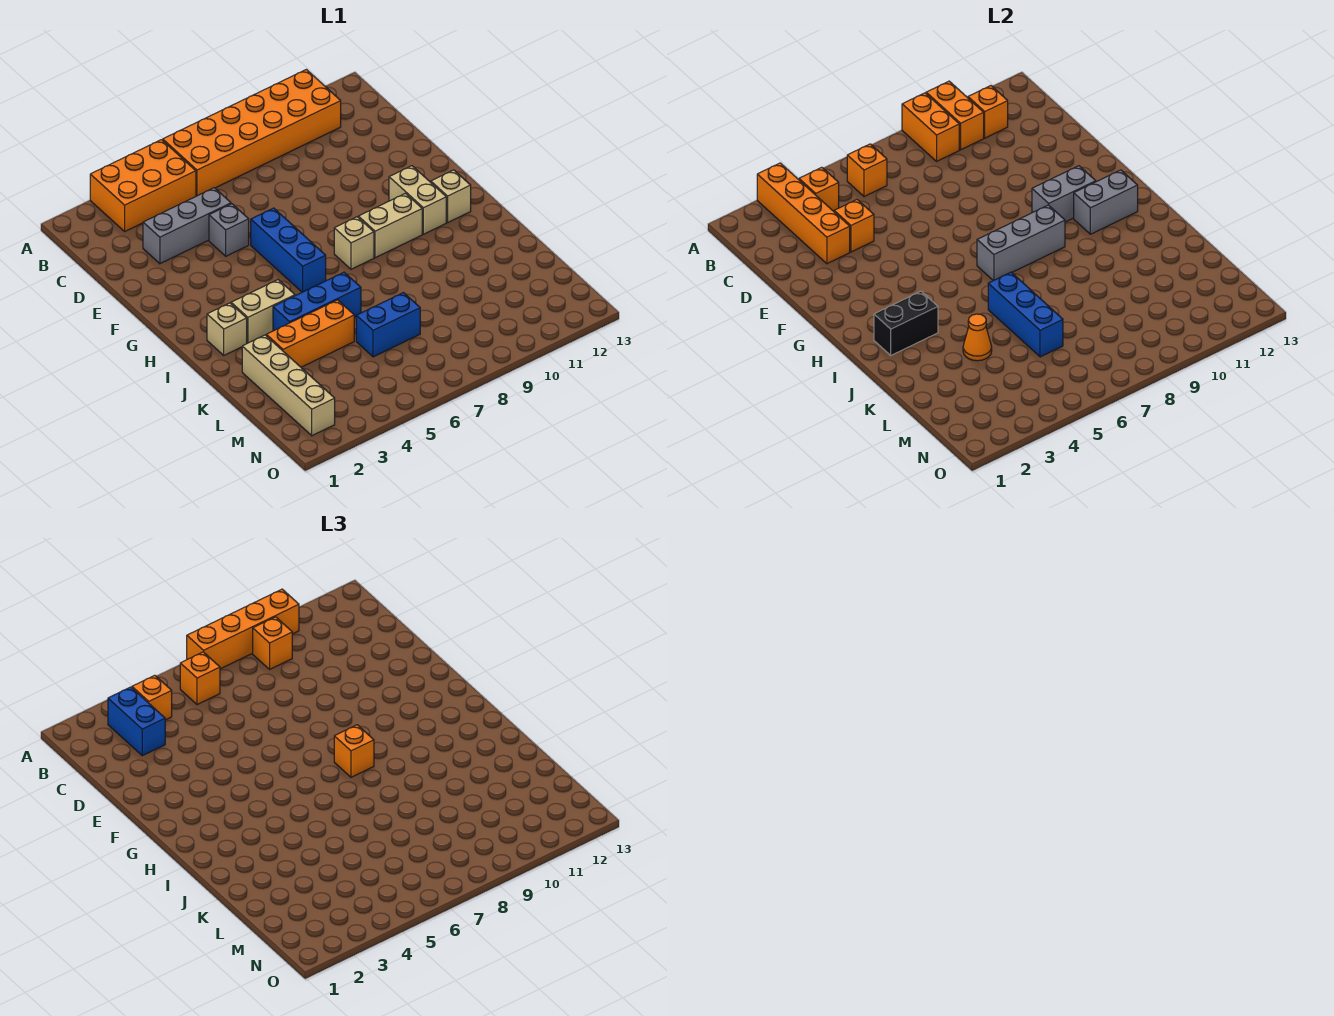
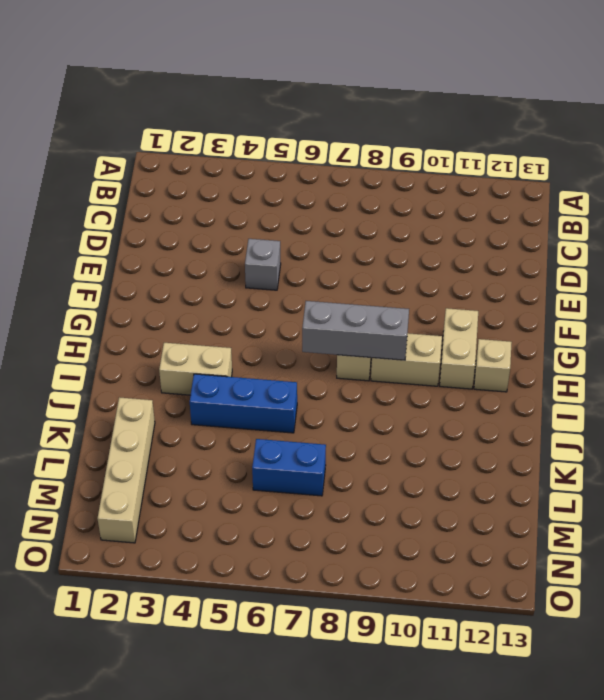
none -> orange brick A3:B5 level 1
none -> orange brick A6:B11 level 1
none -> grey brick D3:D5 level 1
none -> blue brick F6:H6 level 1

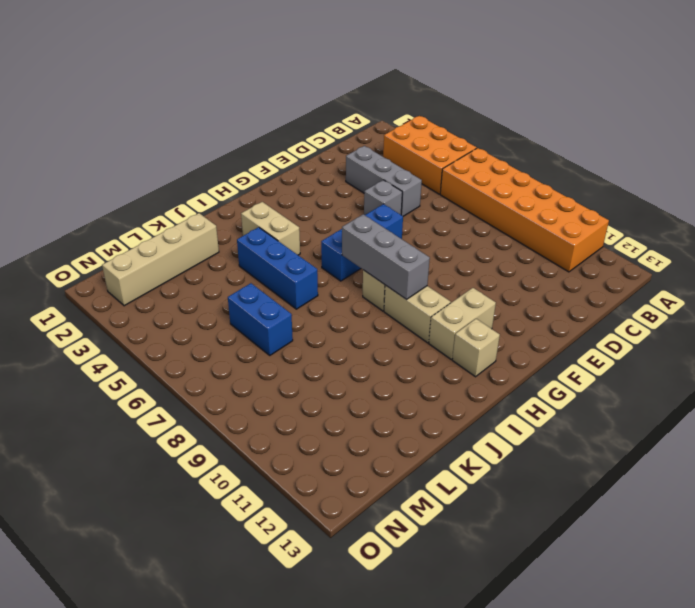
none -> tan brick I2 level 1
none -> orange brick K3:K5 level 1
none -> orange brick A3:D3 level 2
none -> orange brick A9:B9 level 2

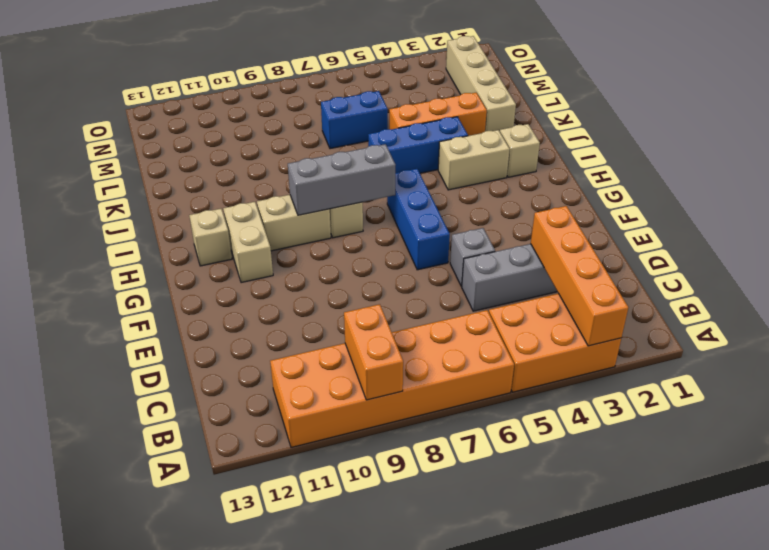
none -> orange brick A10:B10 level 2
none -> orange brick B4 level 2
none -> orange brick B6 level 2
none -> orange brick B11 level 2

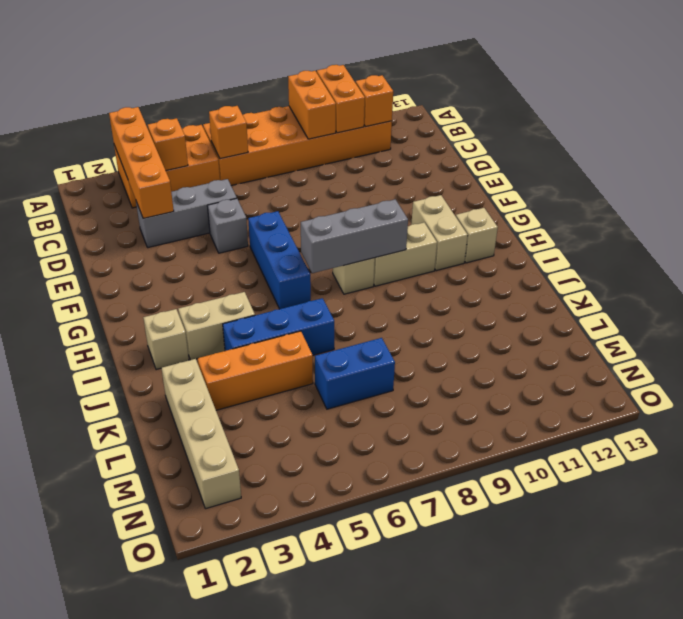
none -> orange brick D4 level 2
none -> grey brick G10:G11 level 2
none -> grey brick H11:H12 level 2
none -> black brick I2:I3 level 2

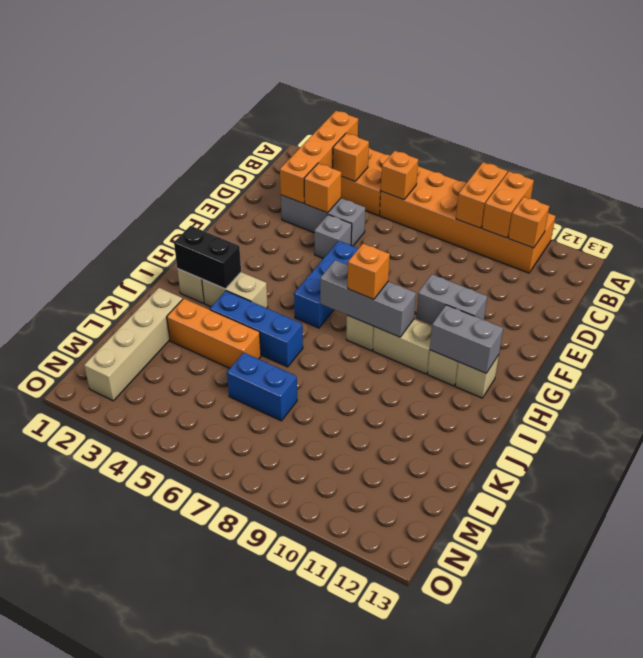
none -> blue brick J6:L6 level 2
none -> orange cone K4 level 2
none -> orange brick A7:A10 level 3
none -> blue brick B3:C3 level 3

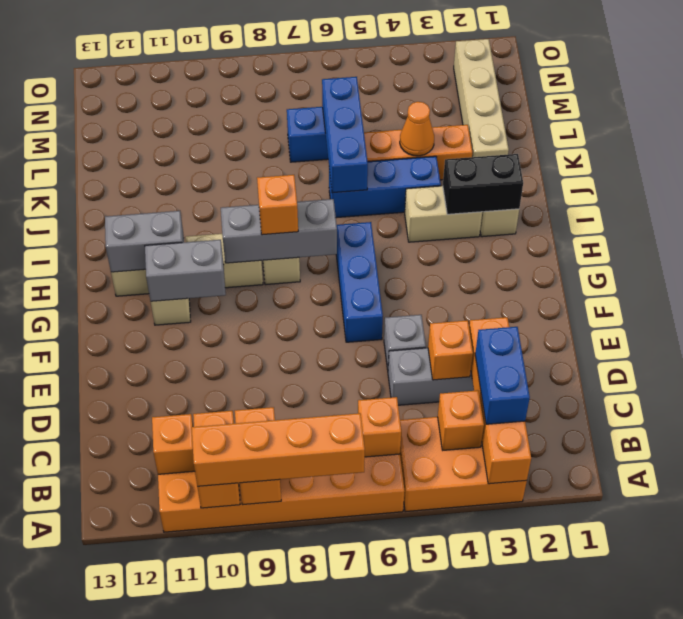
none -> orange brick B4 level 3
none -> orange brick B6 level 3
none -> orange brick B9 level 3

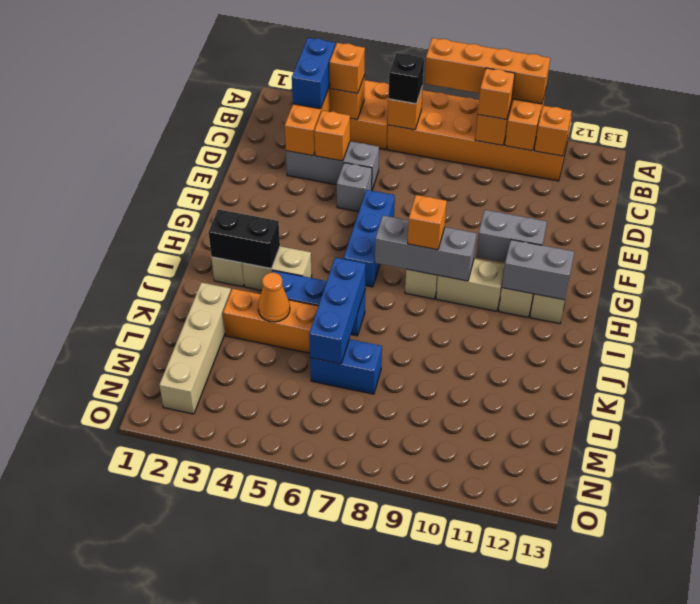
black brick B6 level 3 -> orange brick B6 level 3

